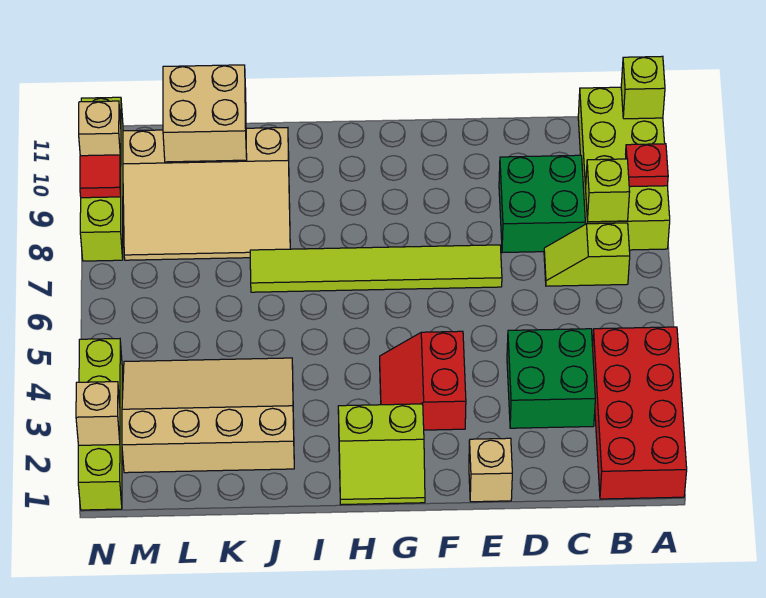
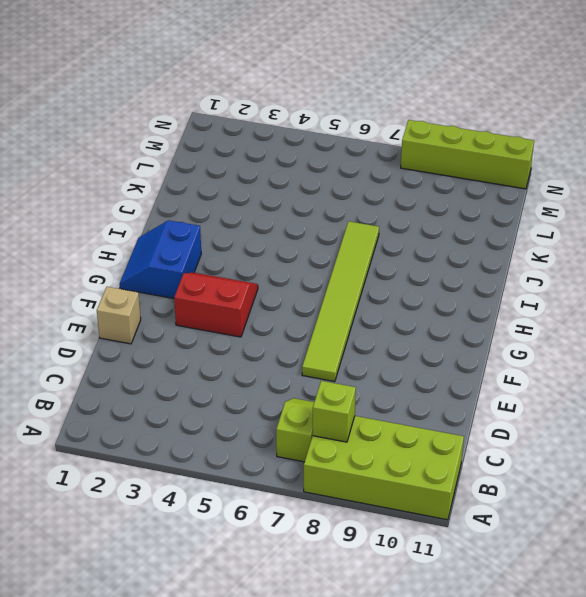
blue slope G1:H2 level 1 top 2 -> lime slope G1:H2 level 1 top 2
none -> red brick A1:B4 level 1
none -> green brick C3:D4 level 1
none -> green brick C8:D9 level 1

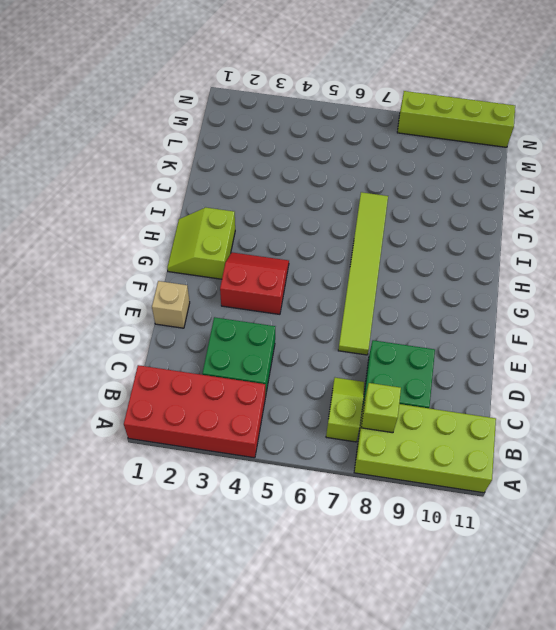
none -> tan slope J2:M4 level 1 top 2
none -> tan slope J8:M10 level 1 top 10
none -> lime brick N1:N4 level 1

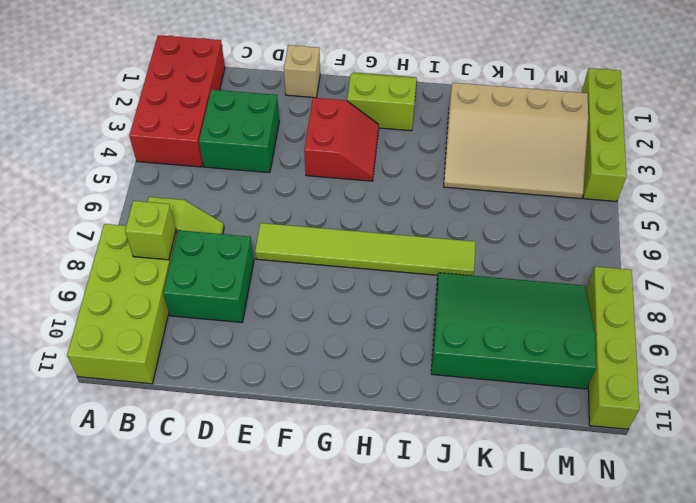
green slope J8:M10 level 1 top 10 -> tan slope J8:M10 level 1 top 10
none -> red plate A9 level 2
none -> lime brick A11 level 2
none -> tan brick K10:L11 level 2

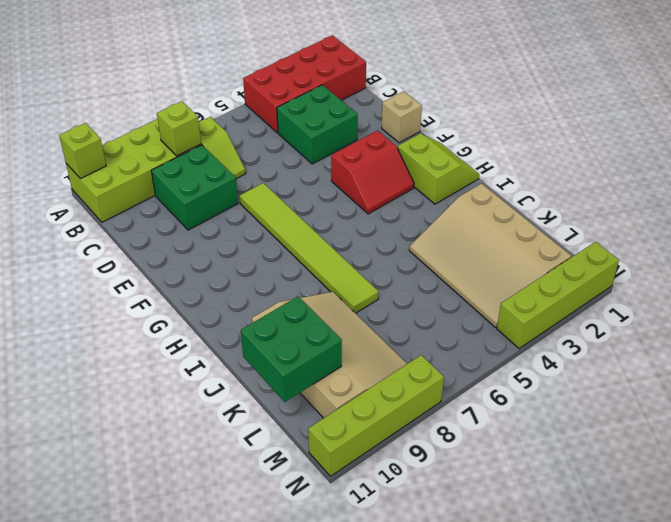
green brick K10:L11 level 2 -> tan brick K10:L11 level 2
none -> red plate A9 level 2
none -> tan brick N2 level 2
none -> red tile N9 level 2

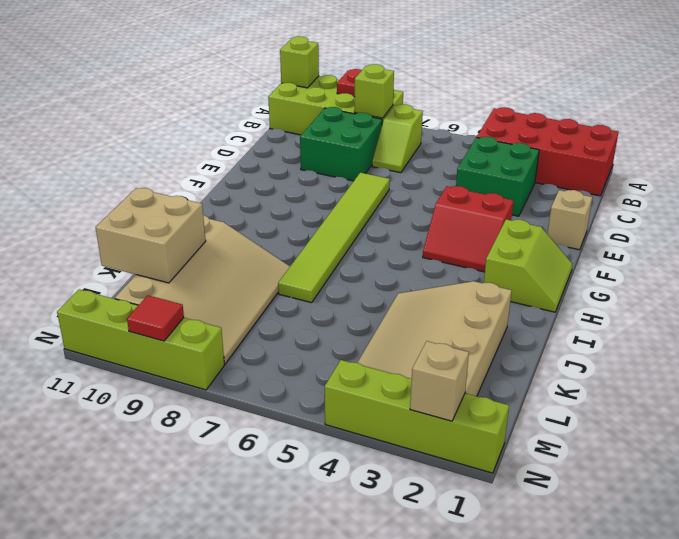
none -> tan brick N10 level 2

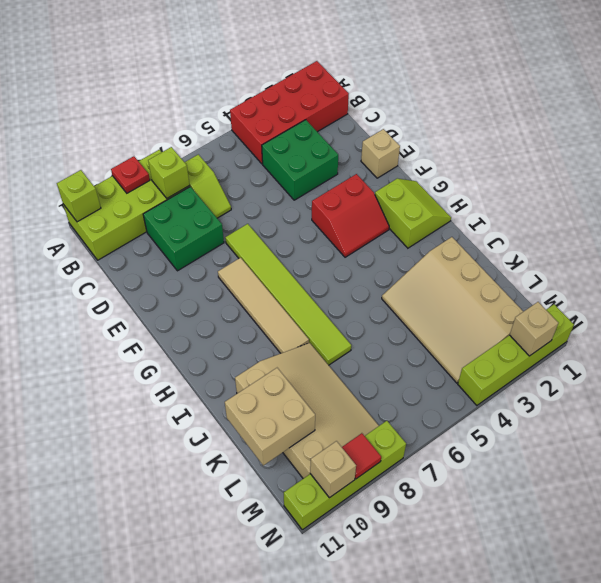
tan tile F8:I8 level 1 -> none

